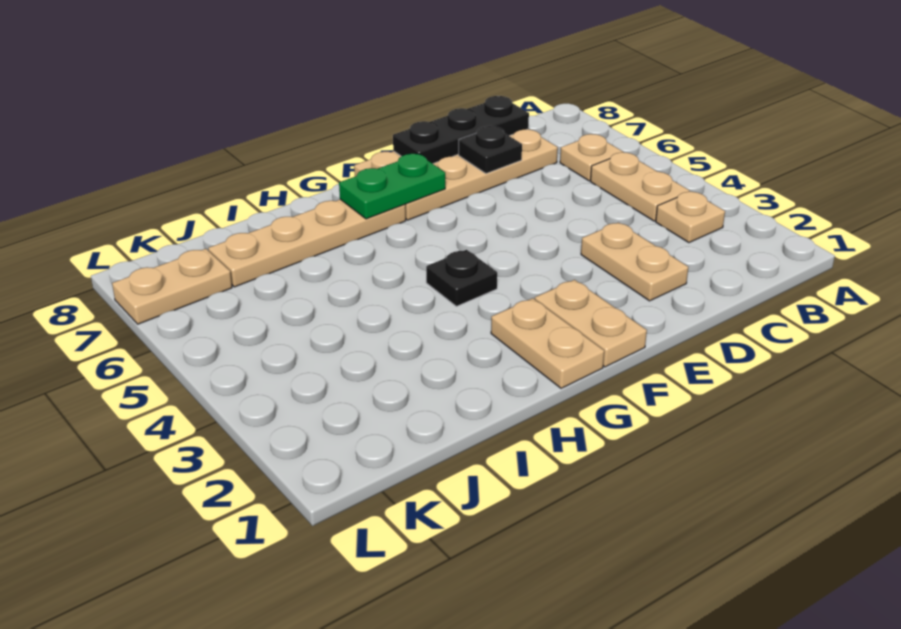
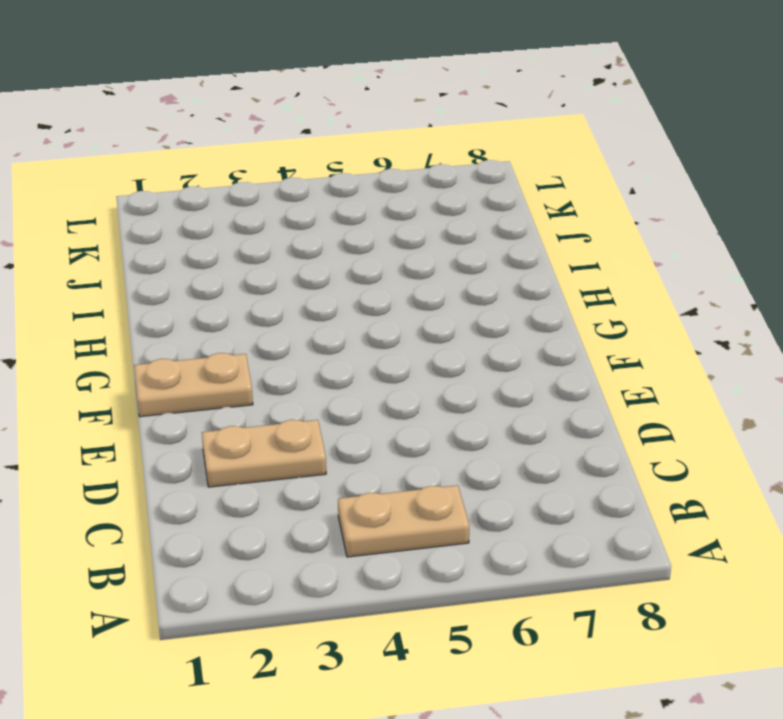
none -> tan plate B3 level 1
none -> tan plate B6 level 1
none -> tan plate C7:F8 level 1

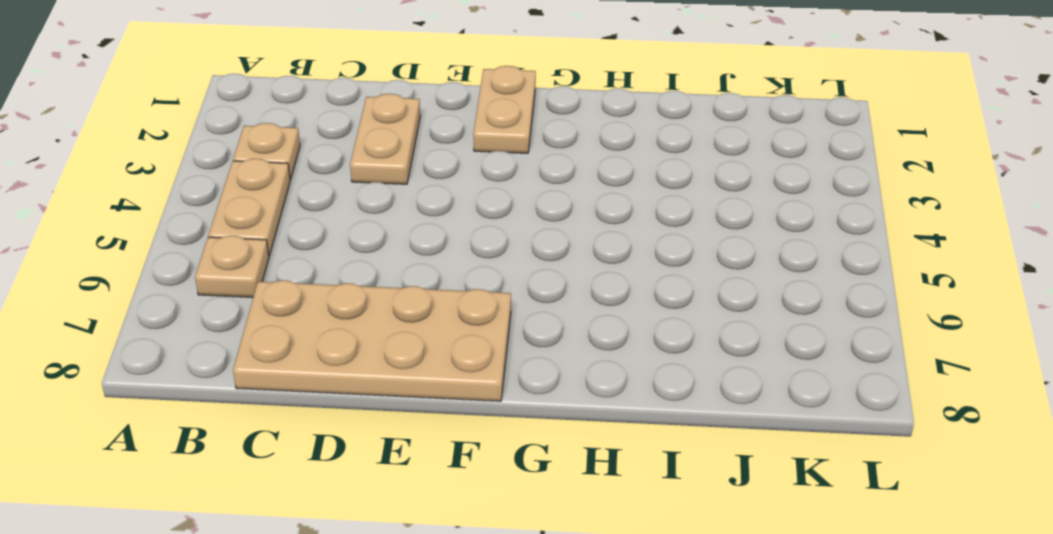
none -> tan plate G1:G2 level 1
none -> black plate G4 level 1
none -> tan plate G7:J7 level 1

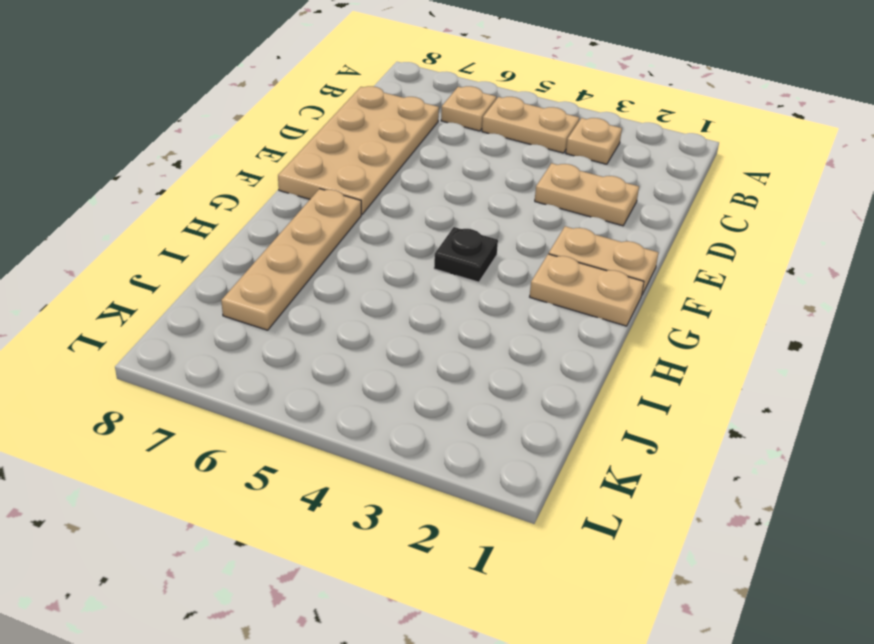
none -> tan plate K7:L7 level 1
none -> black plate C8:E8 level 2
none -> black plate D7 level 2

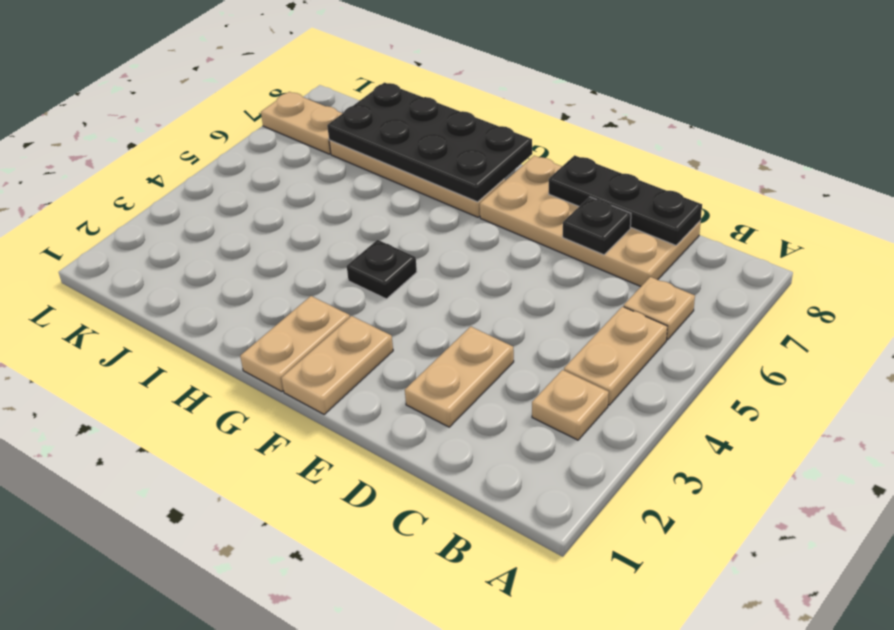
black plate G7:J8 level 2 -> green plate F7:G7 level 2

